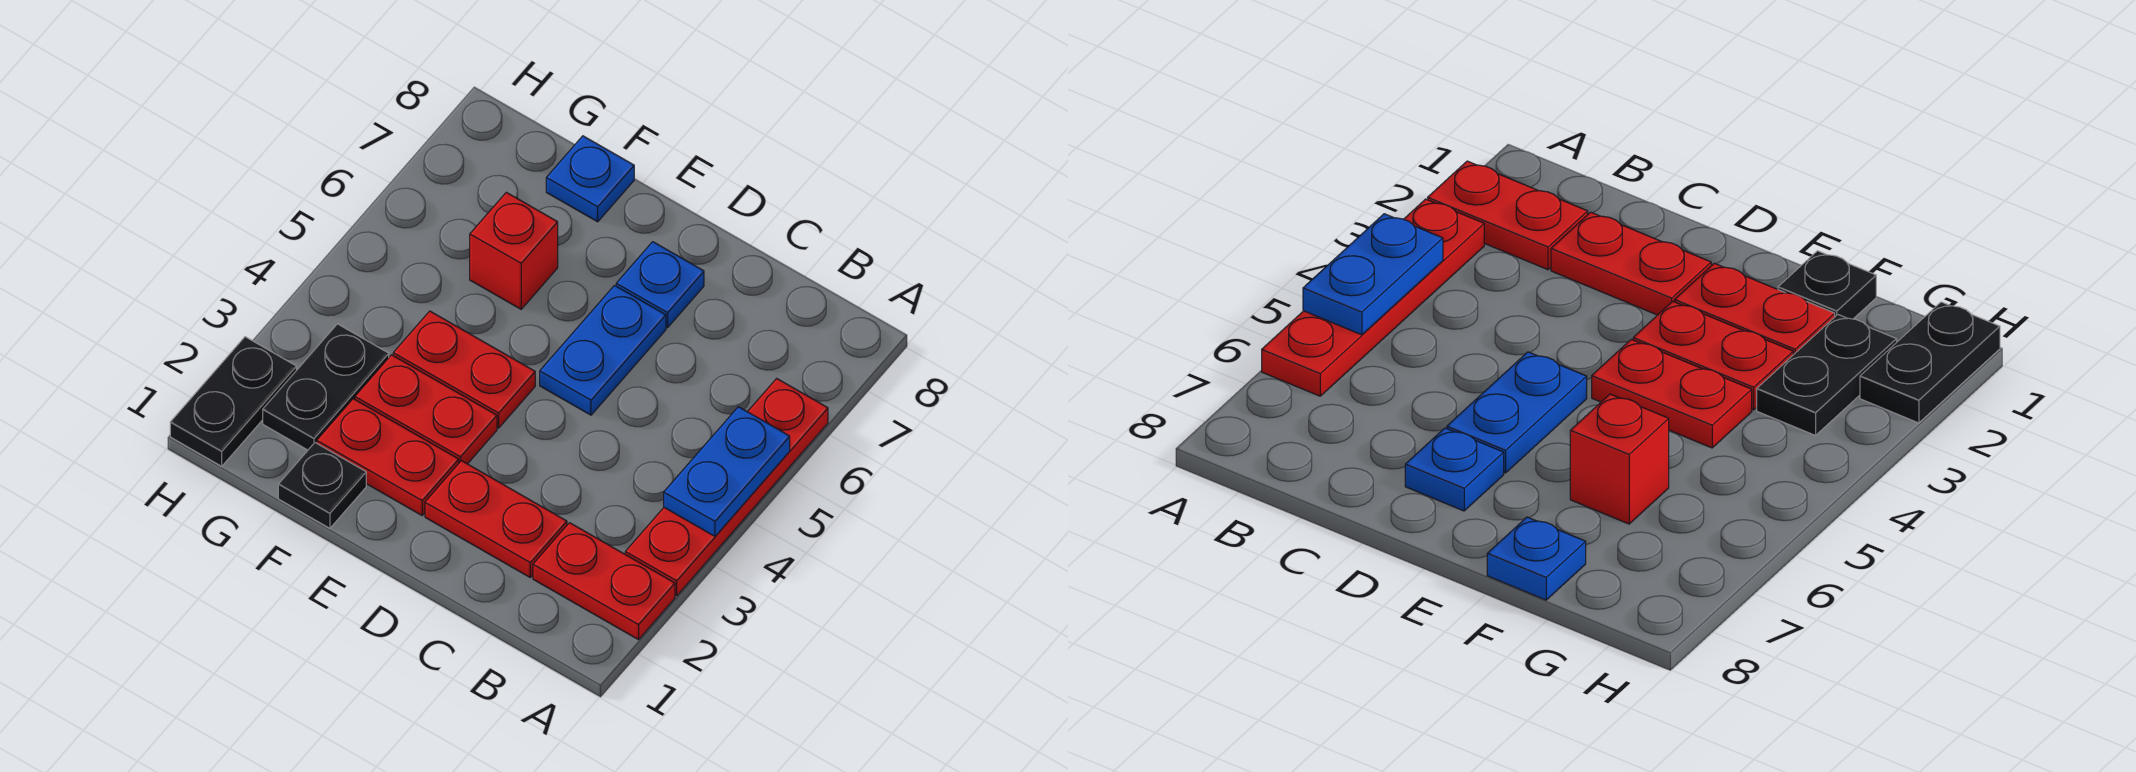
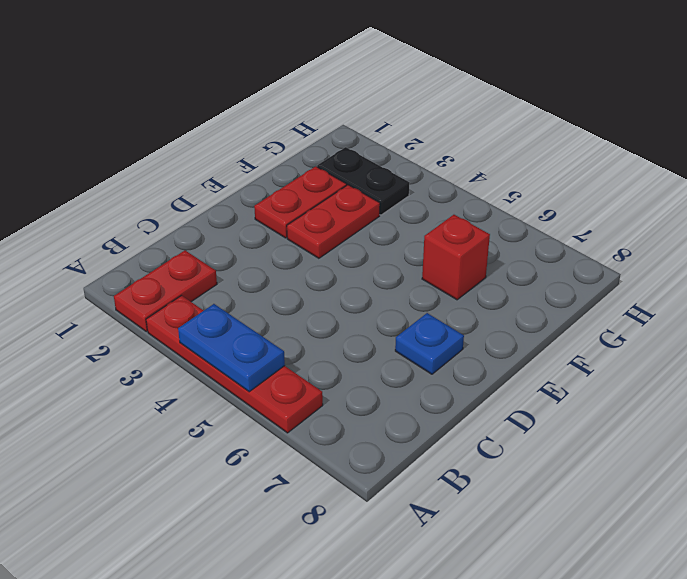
none -> red plate C2:D2 level 1
none -> blue plate D5:D6 level 1
none -> red plate E4:F4 level 1

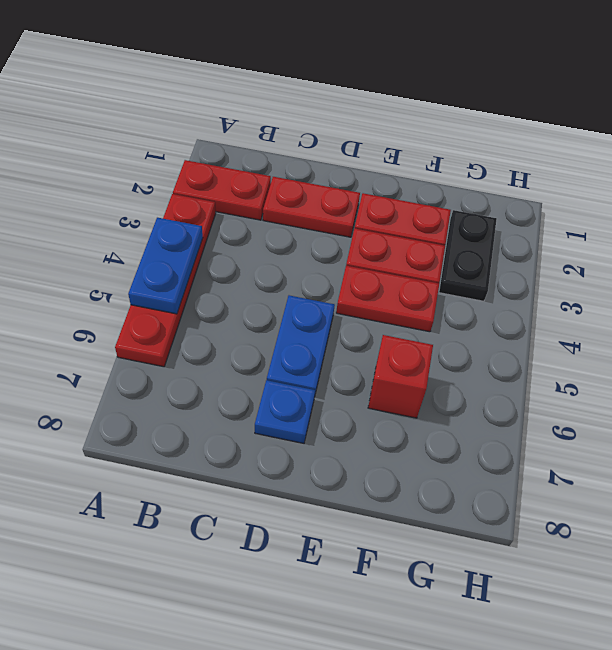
none -> black plate F1 level 1
none -> blue plate F8 level 1
none -> black plate H1:H2 level 1

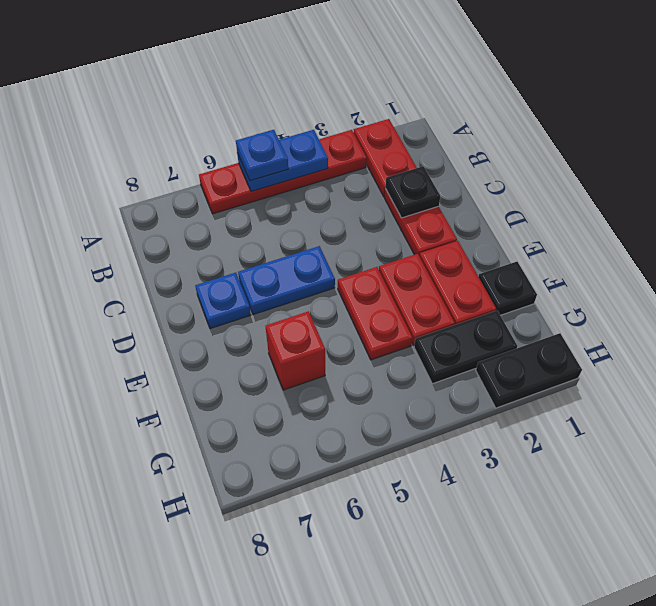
blue plate A5 level 3 -> blue plate F8 level 1
black plate C2 level 2 -> none

